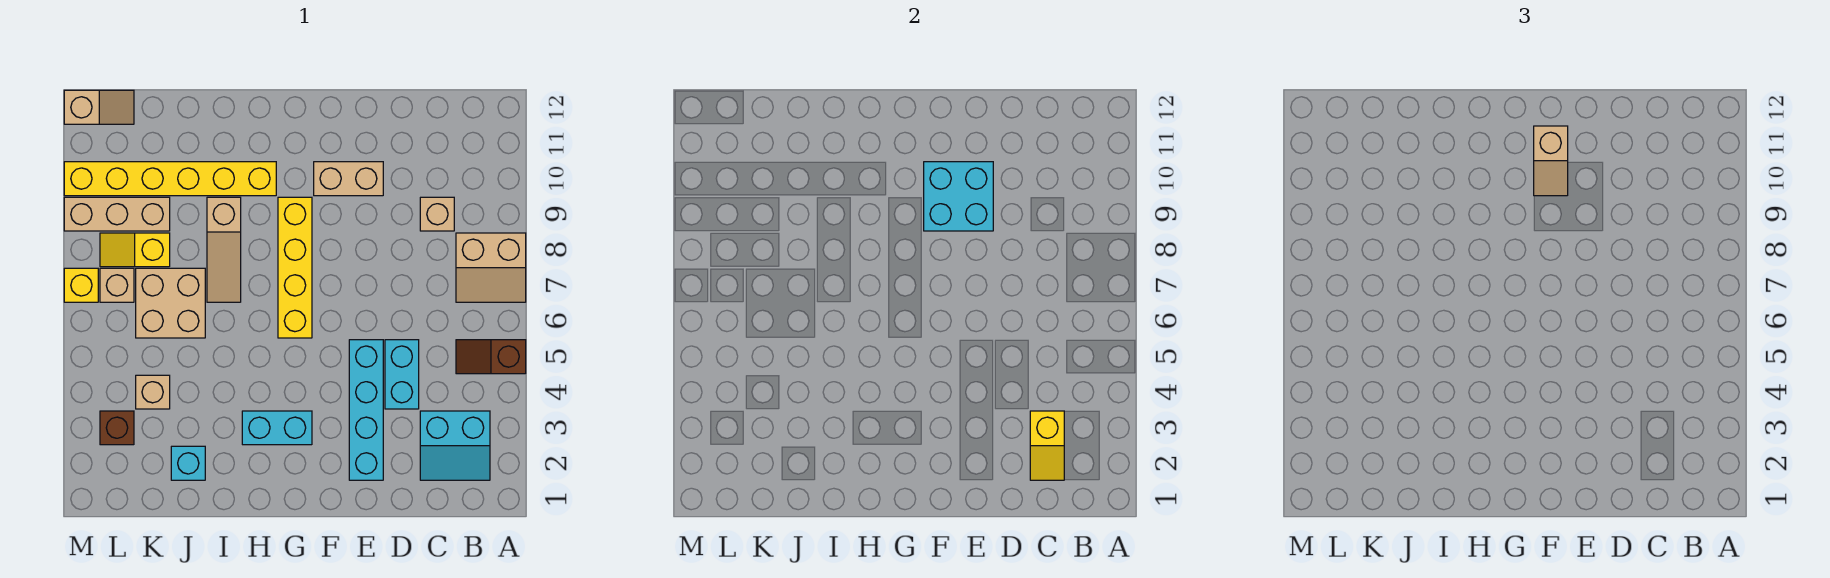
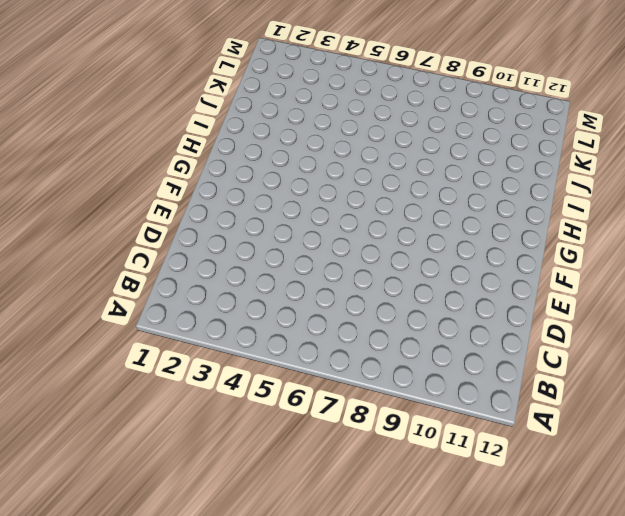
none -> brown slope A5:B5 level 1 top A
none -> tan slope A7:B8 level 1 top 8
none -> cyan slope B2:C3 level 1 top 3

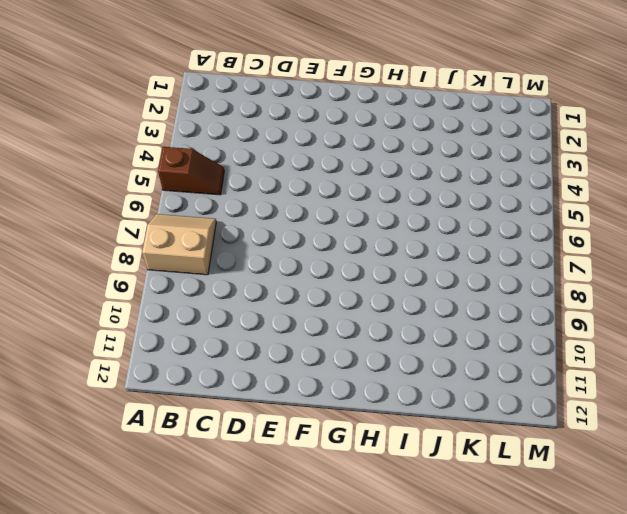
none -> cyan slope B2:C3 level 1 top 3
none -> tan brick C9 level 1
none -> cyan brick D4:D5 level 1

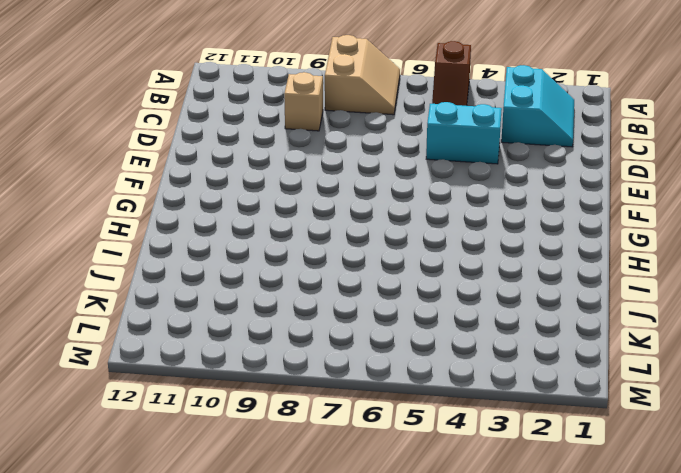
none -> cyan brick E2:E5 level 1
none -> tan brick E10:F10 level 1
none -> cyan brick G3:H3 level 1

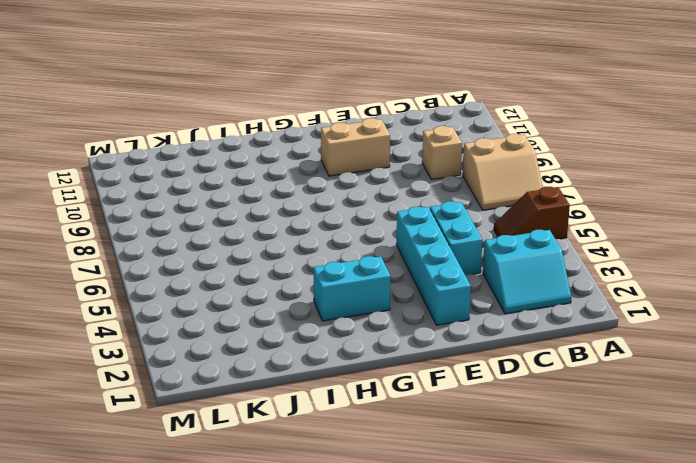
none -> yellow brick G6:G9 level 1
none -> yellow brick H10:M10 level 1
none -> tan slope I7:I9 level 1 top 9

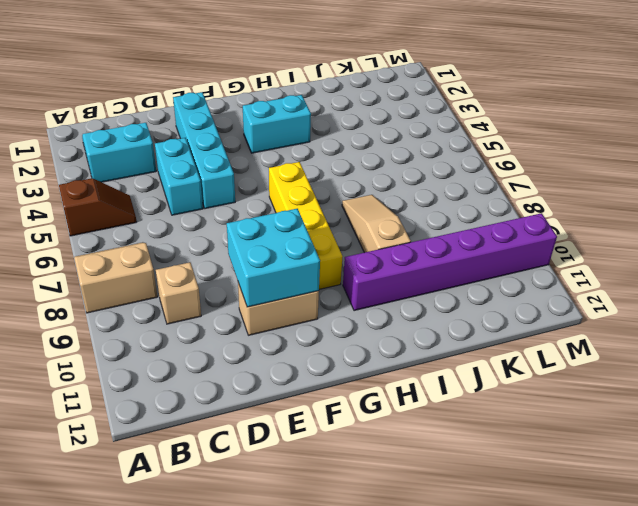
purple brick H10:M10 level 1 -> yellow brick H10:M10 level 1
none -> cyan brick J2 level 1
none -> tan brick J6:K7 level 1
none -> tan brick K4 level 1

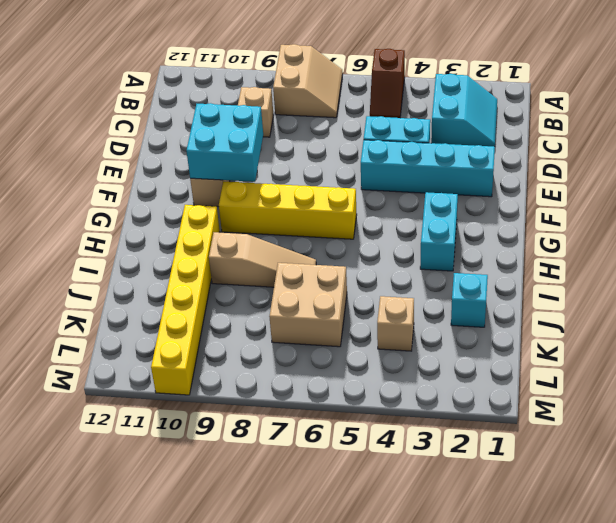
none -> yellow slope K8:L8 level 1 top K
none -> tan brick K9:M9 level 1
none -> brown brick L3 level 1

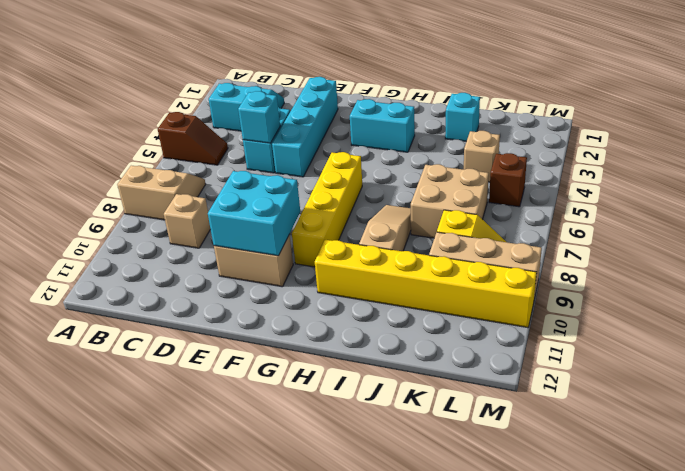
cyan brick D5 level 2 -> none
brown brick L5 level 1 -> brown brick L3 level 1
none -> tan brick L7 level 1
none -> tan slope L12:M12 level 1 top M
none -> yellow brick M7 level 1

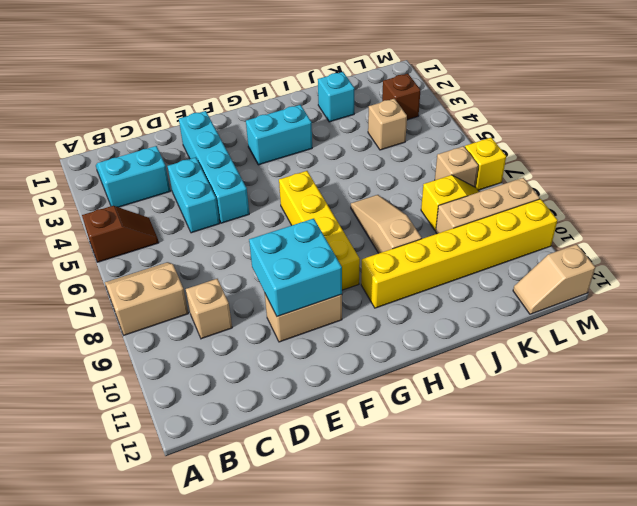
none -> tan brick J6:K7 level 1
none -> yellow slope C2:C3 level 2 top 3
none -> tan slope F10:F11 level 3 top 11

